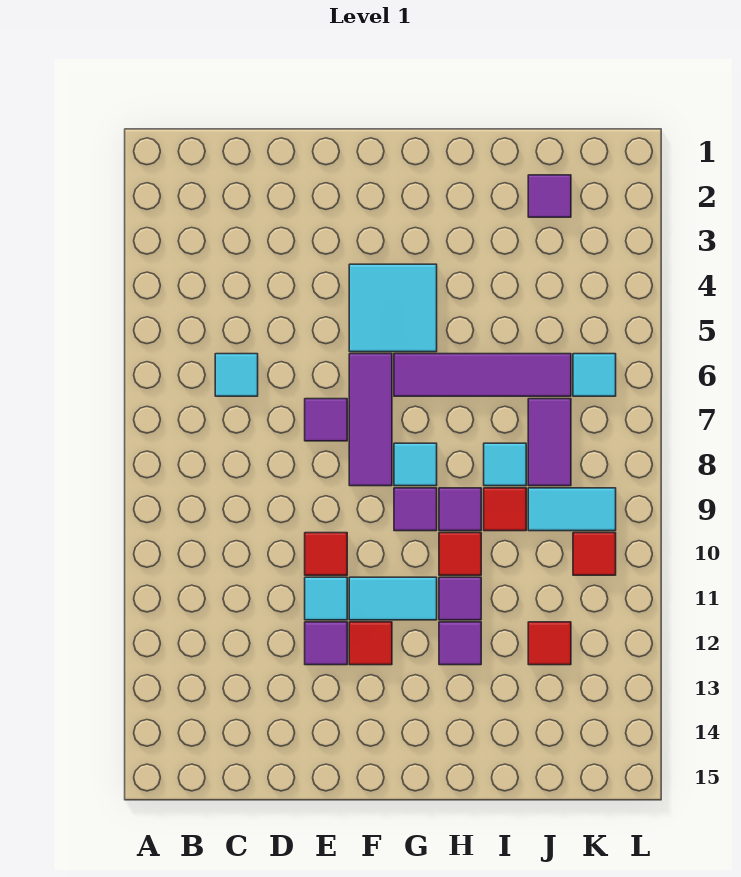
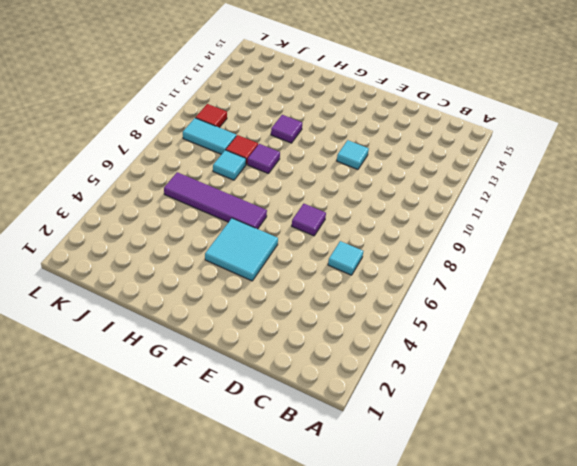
none -> red tile E10 level 1
none -> purple tile E12 level 1
none -> purple tile F6:F8 level 1

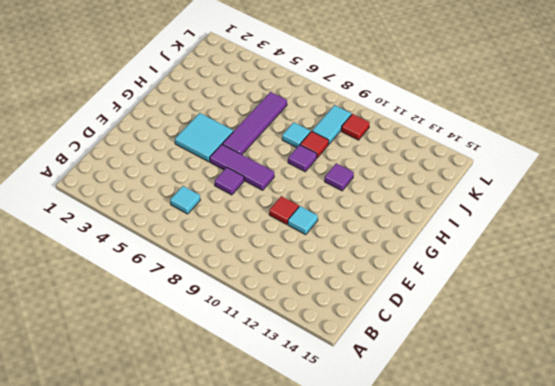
none -> purple tile E12 level 1
none -> cyan tile F11:G11 level 1
none -> red tile F12 level 1

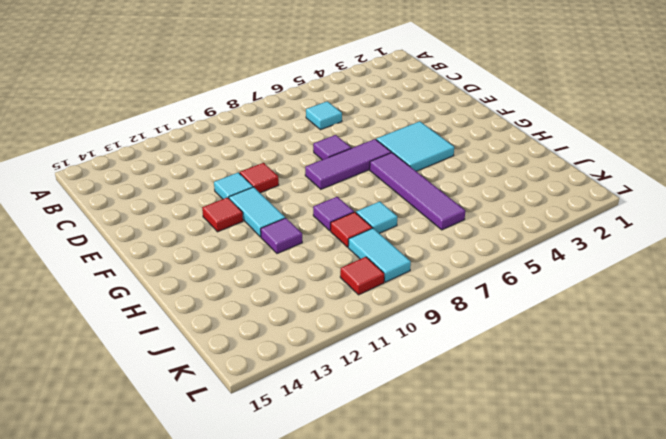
none -> purple tile E12 level 1
none -> cyan tile G8 level 1
none -> purple tile G9 level 1

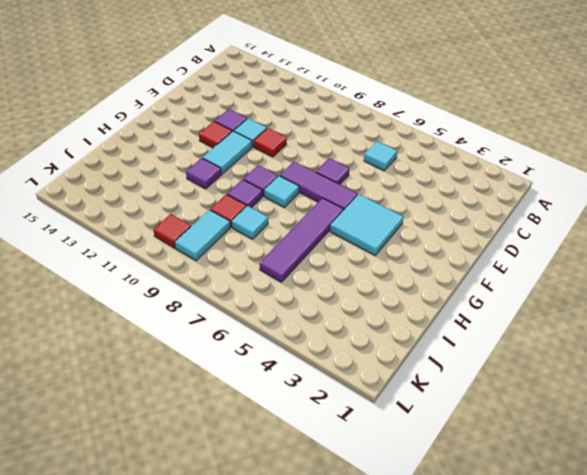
none -> red tile H10 level 1
none -> purple tile H12 level 1
none -> purple tile J2 level 1

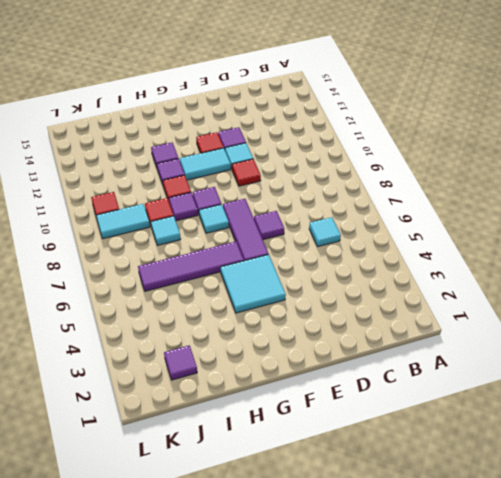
none -> purple tile J7:J8 level 1
none -> red tile J12 level 1
none -> cyan tile K6 level 1

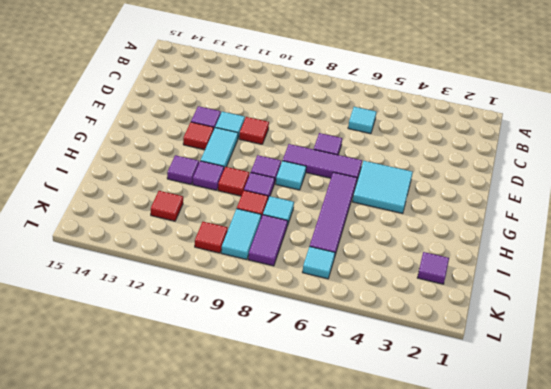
purple tile J8:K8 level 1 -> purple tile J7:J8 level 1

